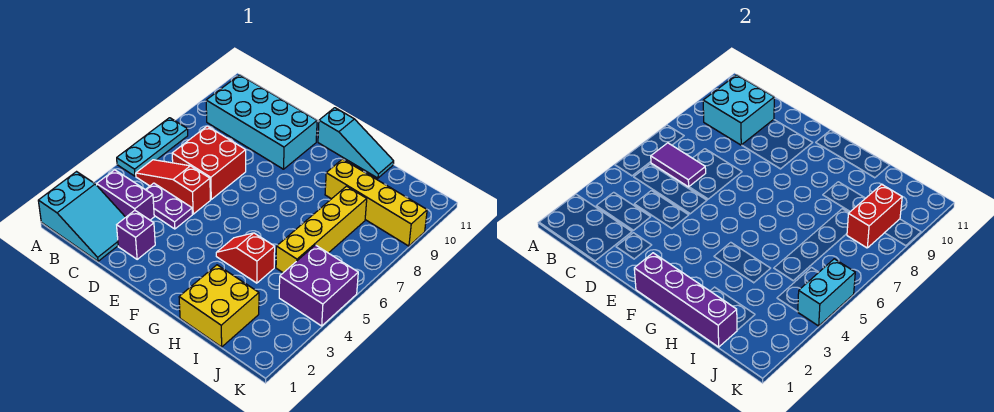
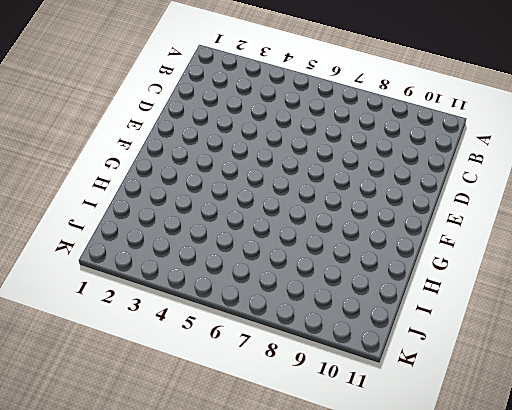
none -> cyan slope A1:C2 level 1 top A
none -> cyan plate A5:A7 level 1
none -> purple brick B3:C3 level 1

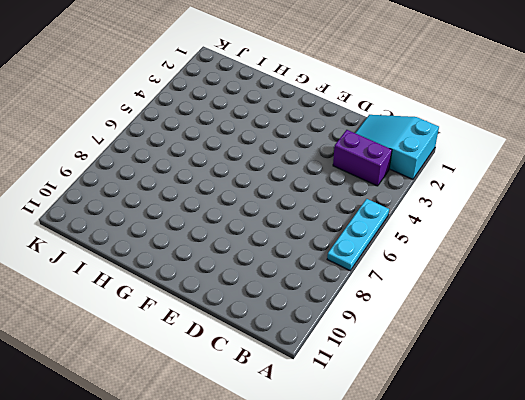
none -> red slope B5:D5 level 1 top D
none -> cyan brick B9:E10 level 1
none -> purple plate C4:D4 level 1

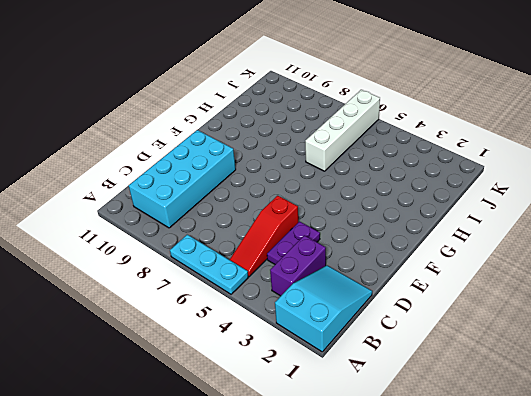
white brick H6:K6 level 1 -> yellow brick I5:I8 level 1
none -> red brick C6:D7 level 1
none -> purple brick D2 level 1
none -> cyan slope F11:H11 level 1 top F

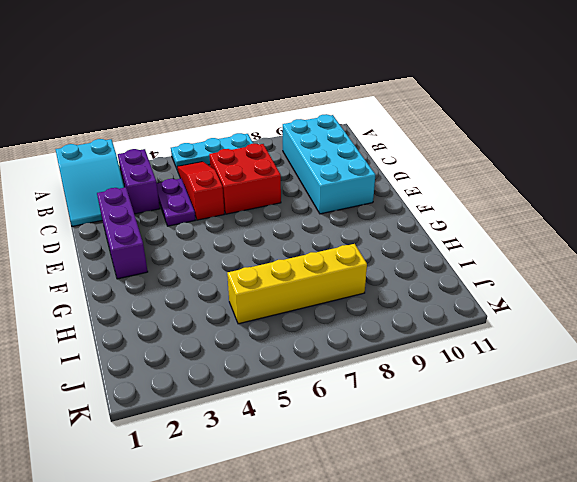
purple brick D2:F2 level 1 -> purple brick D2 level 1
none -> cyan slope F11:H11 level 1 top F
none -> red slope G4:H4 level 1 top H
none -> yellow brick H1:I2 level 1

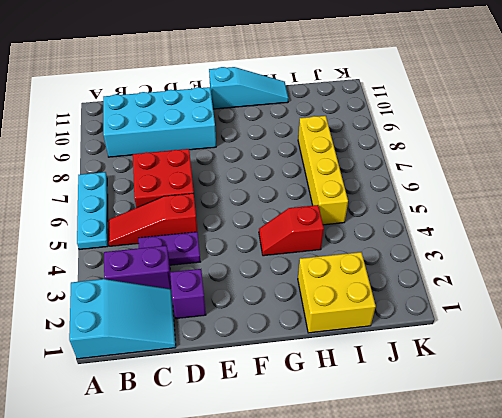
none -> yellow brick H9:K9 level 1
none -> purple brick J4:K5 level 1
none -> purple tile B6:C6 level 2

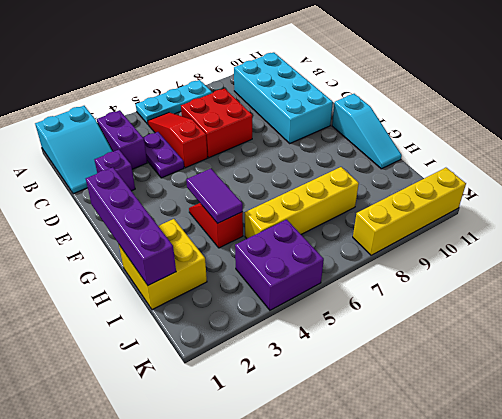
purple tile G4:H4 level 2 -> purple tile B6:C6 level 2
yellow brick K8:K11 level 1 -> yellow brick H9:K9 level 1
none -> cyan brick B9:C10 level 2
none -> red brick J8:J9 level 2
none -> cyan brick K4:K5 level 2

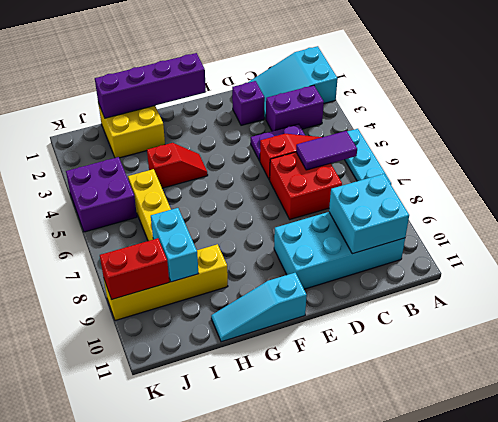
cyan brick I8:I9 level 2 -> cyan brick K4:K5 level 2
red brick J9:K9 level 2 -> red brick J8:J9 level 2

